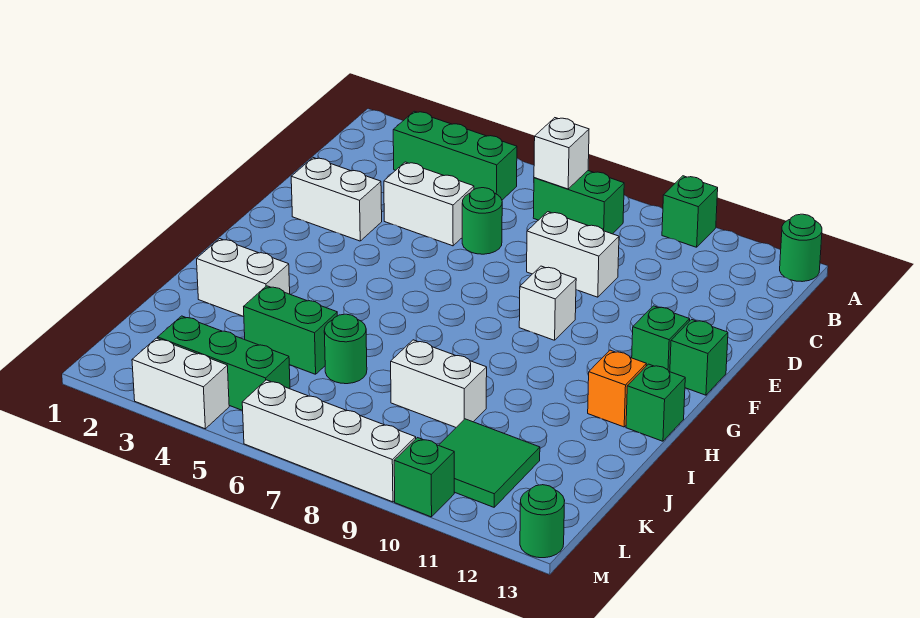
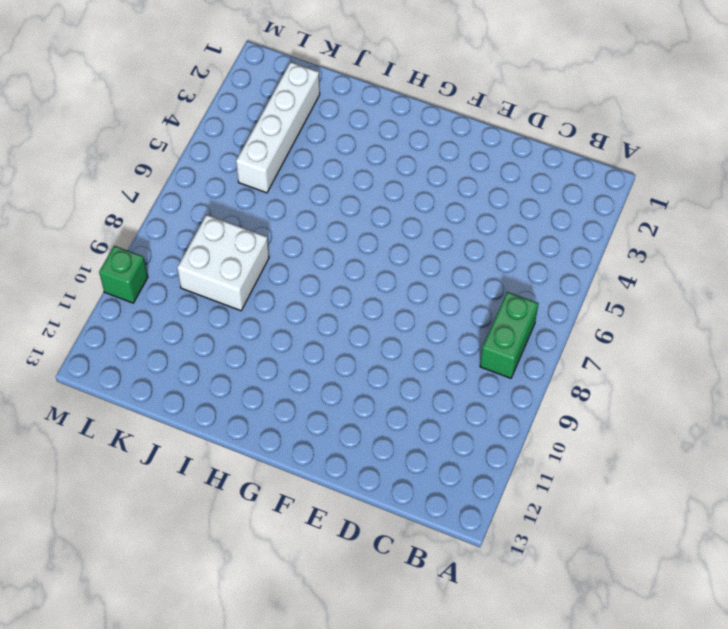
white brick J8:K9 level 1 -> white brick J8:J9 level 1
white brick K2:K5 level 1 -> white brick M6:M9 level 1
none -> green brick A10 level 1
none -> green round brick A13 level 1
none -> green brick B3:B5 level 1

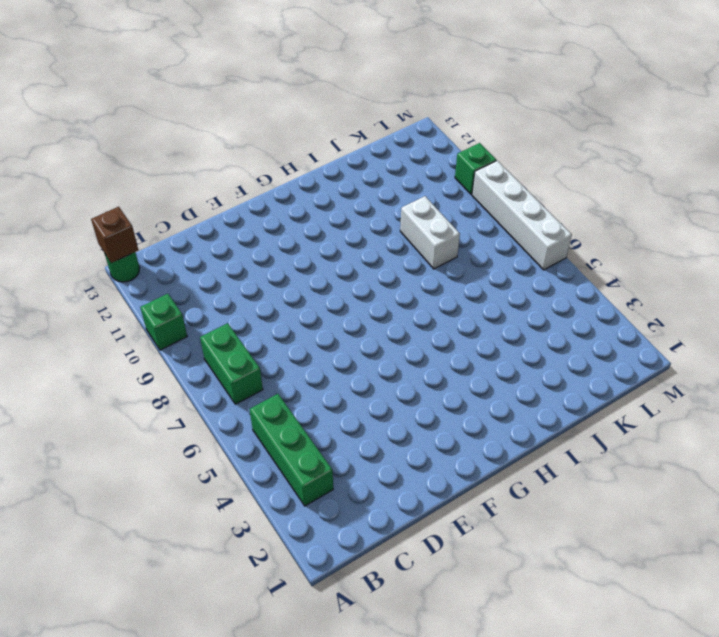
brown brick A13 level 2 -> none
none -> white brick D4:D5 level 1
none -> green round brick D6 level 1
none -> white brick D8:D9 level 1

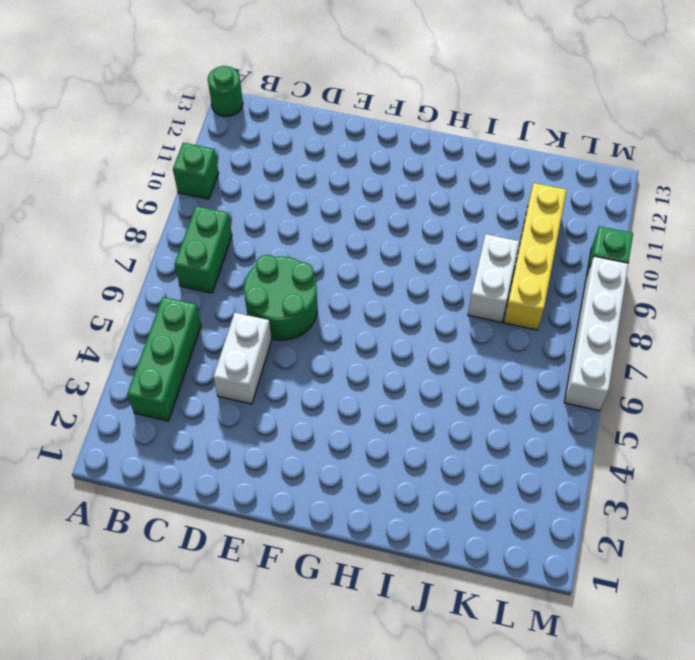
green round brick D6:E7 level 1 -> green round brick D6 level 1
yellow brick K8:K11 level 1 -> green tile K10:L11 level 1
none -> white brick D8:D9 level 1
none -> white brick E2:E3 level 1
none -> white brick F9 level 1

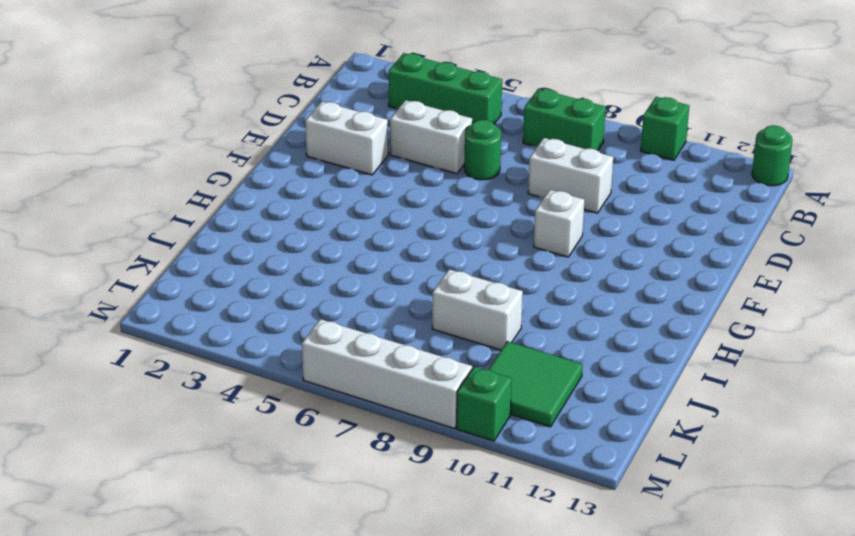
none -> green brick F12 level 1
none -> green brick F13 level 1
none -> orange brick H12 level 1

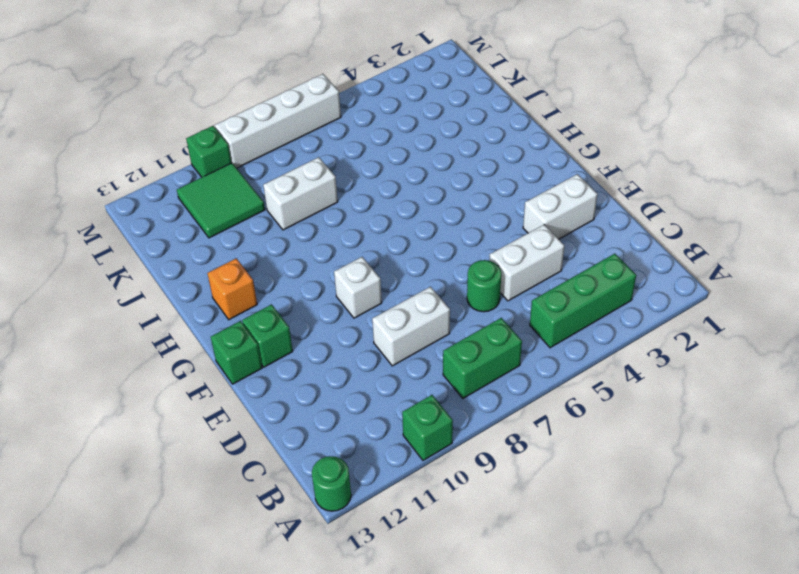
none -> green brick H13 level 1
none -> white brick I2:I3 level 1
none -> green brick J4:J5 level 1

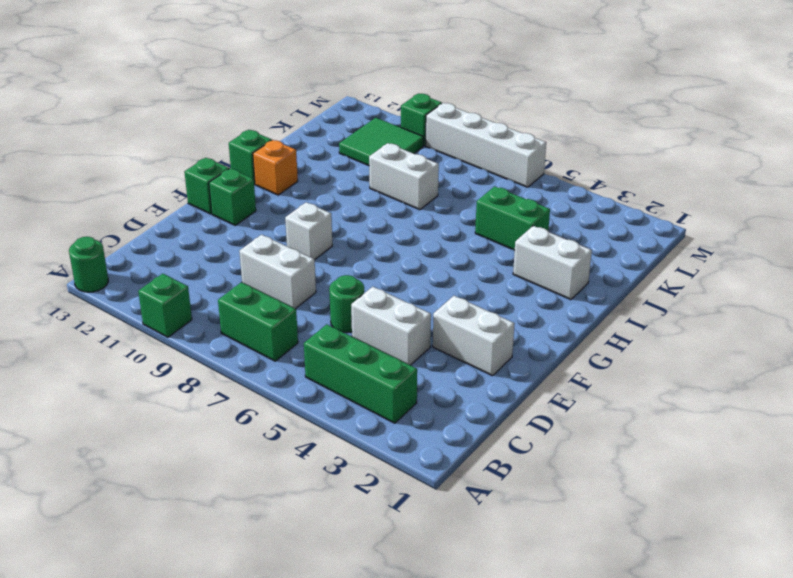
none -> green round brick J6 level 1
none -> green brick L3:L5 level 1
none -> white brick M3:M4 level 1

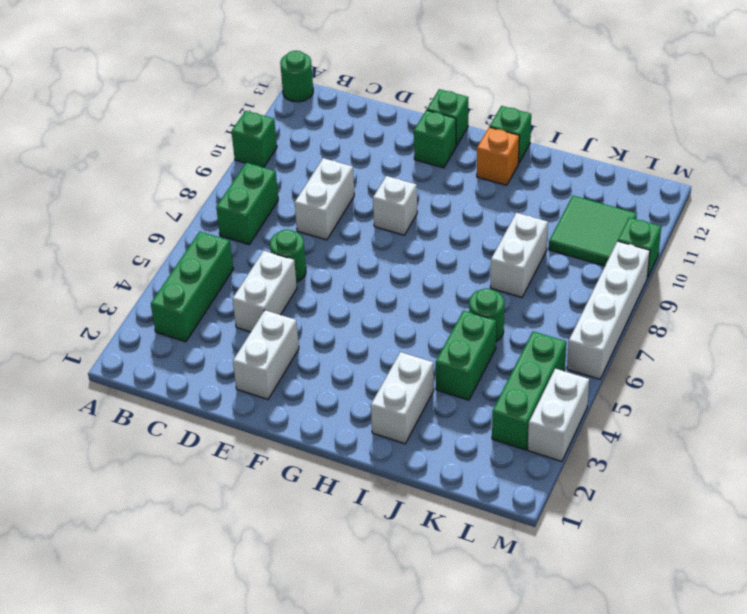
none -> green round brick M13 level 1
none -> white brick B7 level 2

